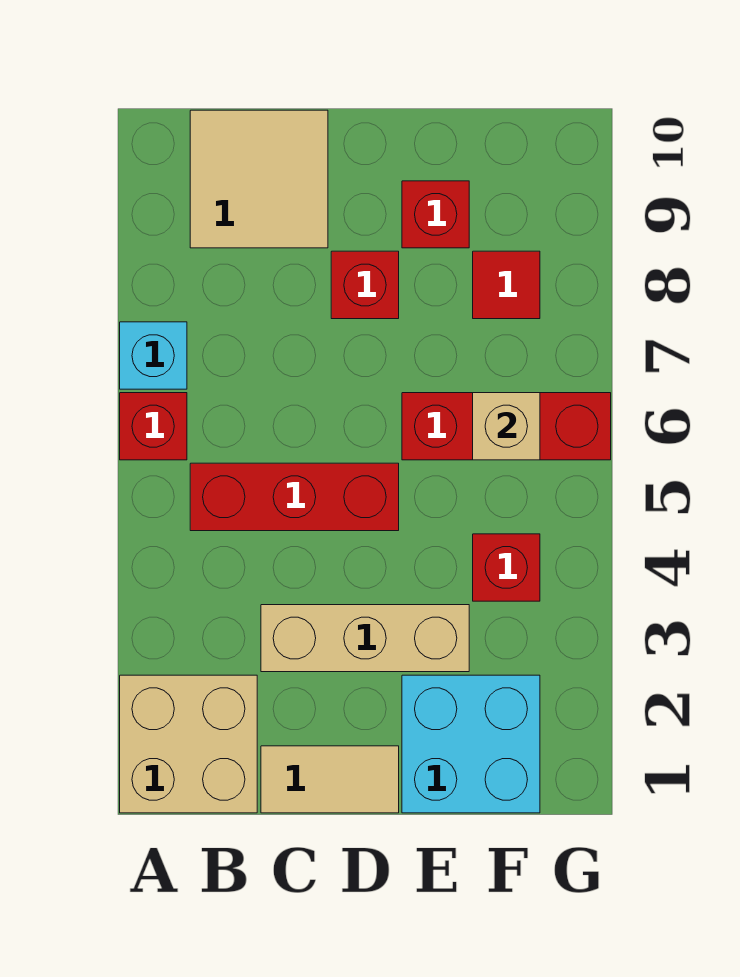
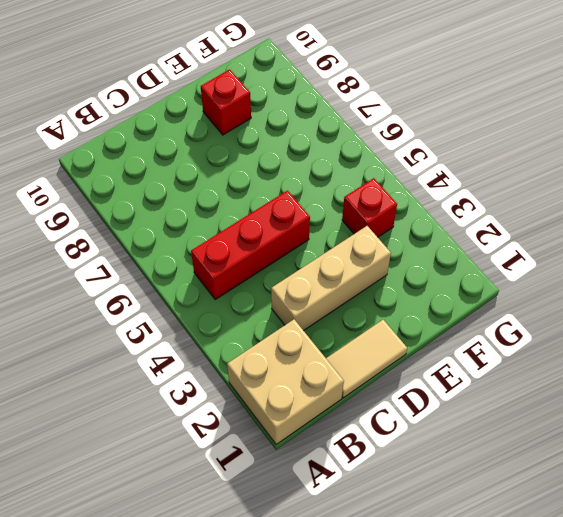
none -> red brick A6 level 1
none -> cyan brick A7 level 1
none -> tan tile B9:C10 level 1

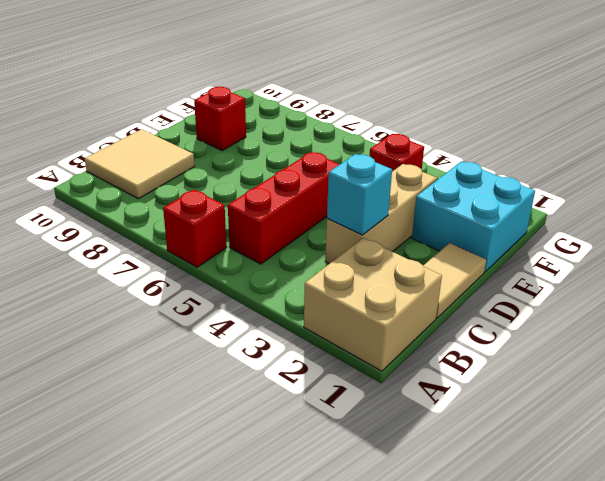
cyan brick C3 level 2 -> cyan brick A7 level 1
none -> red brick D8 level 1
none -> red brick E6:G6 level 1
none -> red tile F8 level 1

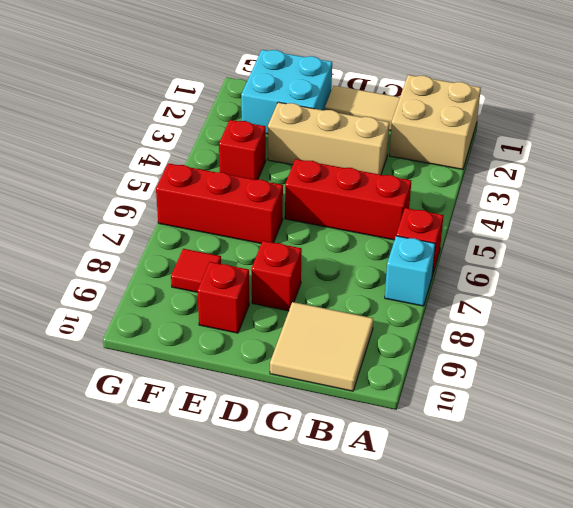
none -> tan brick F6 level 2

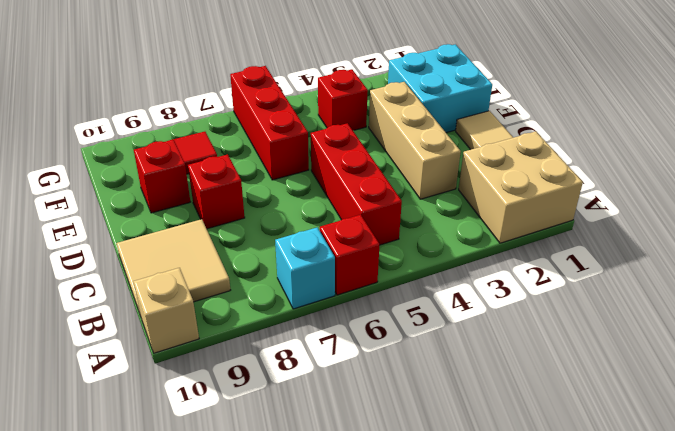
tan brick A10 level 1 -> tan brick F6 level 2

